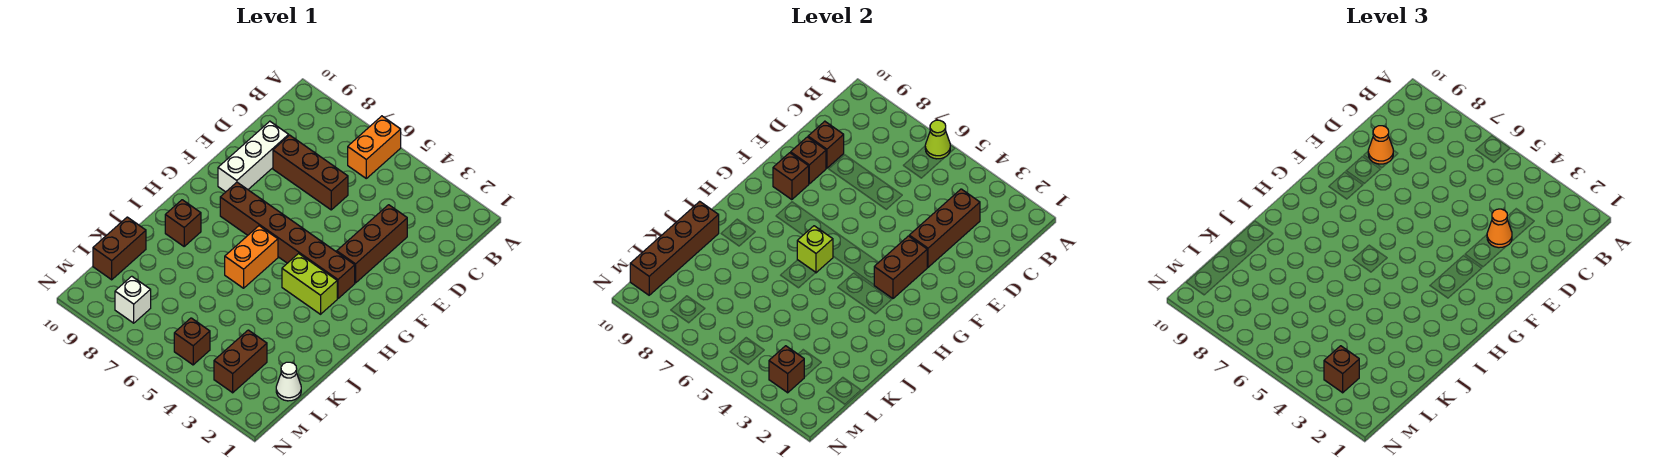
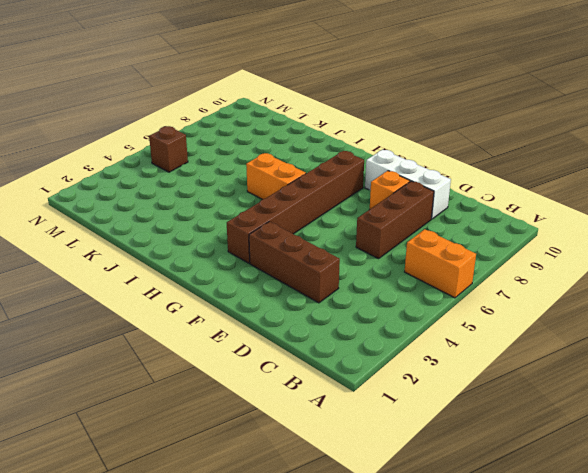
orange brick E8 level 1 -> none
none -> lime brick H3:H4 level 1
none -> brown brick I9 level 1
none -> brown brick K10:L10 level 1

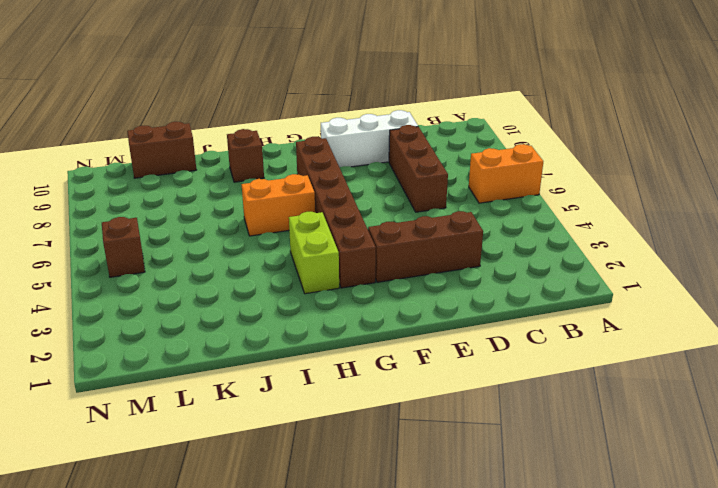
none -> white cone L1 level 1
none -> brown brick L3:M3 level 1
none -> white brick M8 level 1

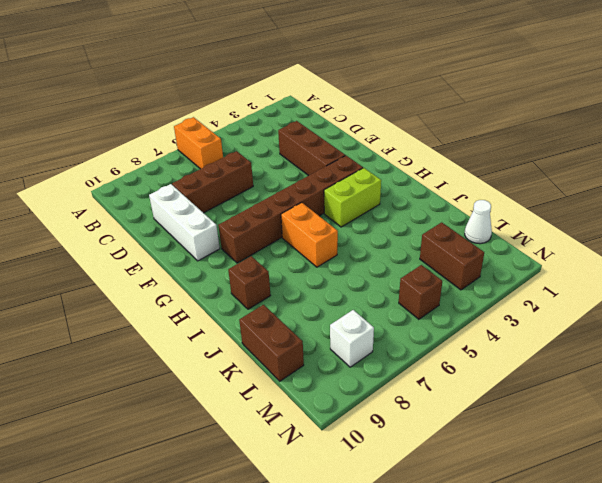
none -> lime cone A6 level 2
none -> brown brick C3:E3 level 2
none -> brown brick D9 level 2

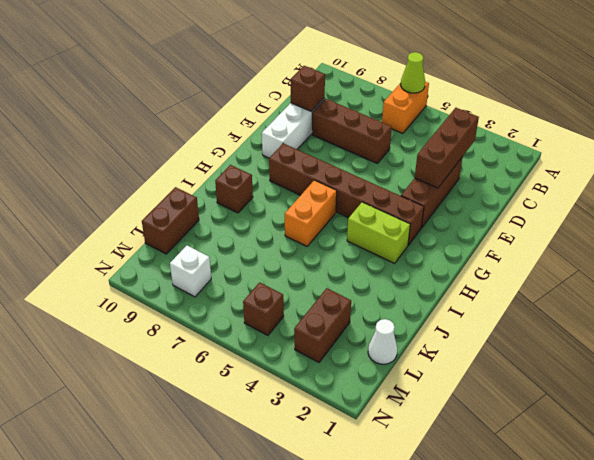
none -> brown brick E9 level 2
none -> brown brick F3:G3 level 2
none -> brown brick F9 level 2

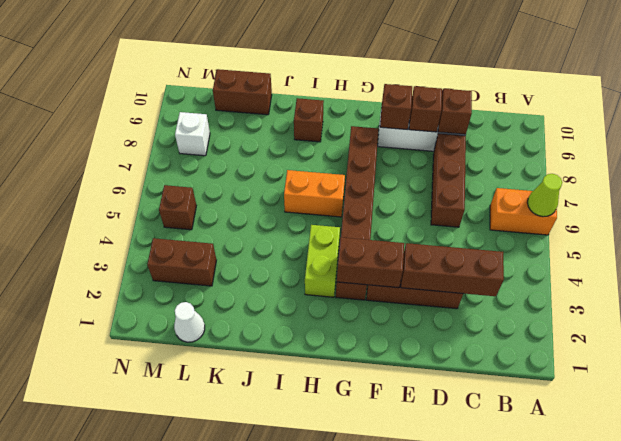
none -> lime brick H6 level 2
none -> brown brick J10:M10 level 2
none -> brown brick M3 level 2

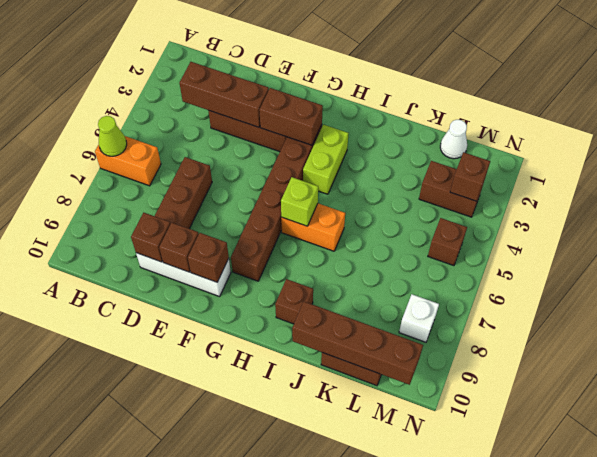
none -> orange cone D3 level 3
none -> orange cone D9 level 3
none -> brown brick M3 level 3

